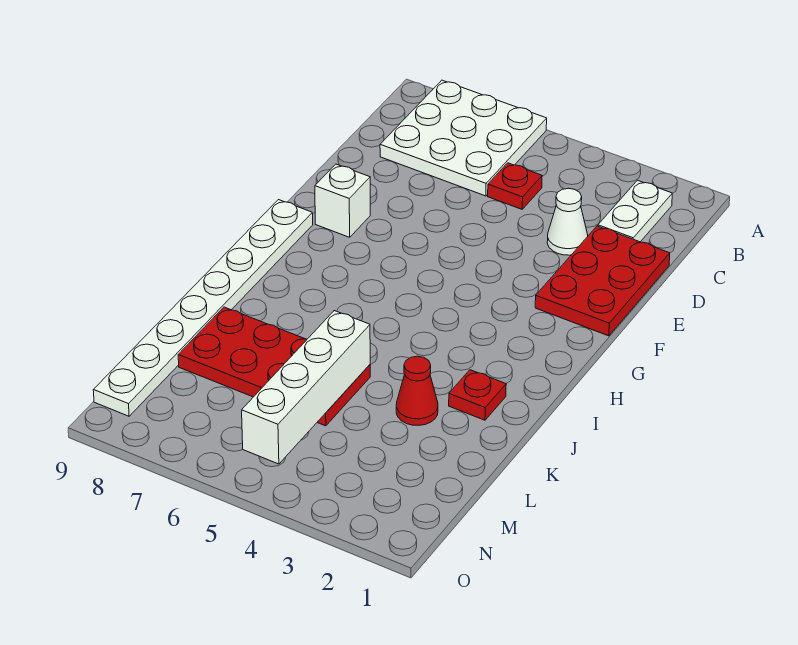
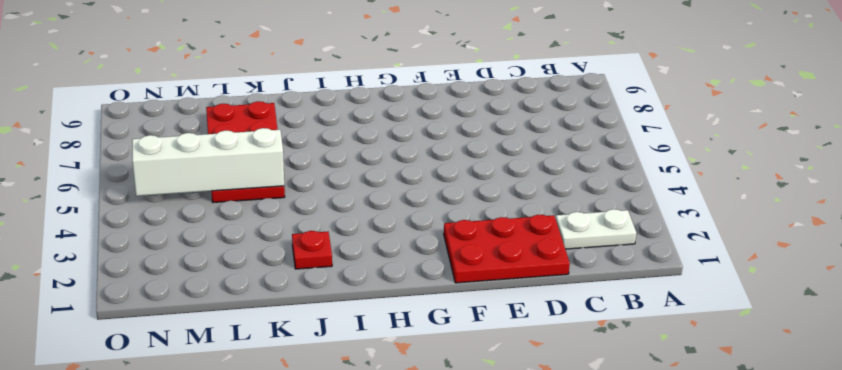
none -> white plate A6:C8 level 1
none -> red plate C5 level 1

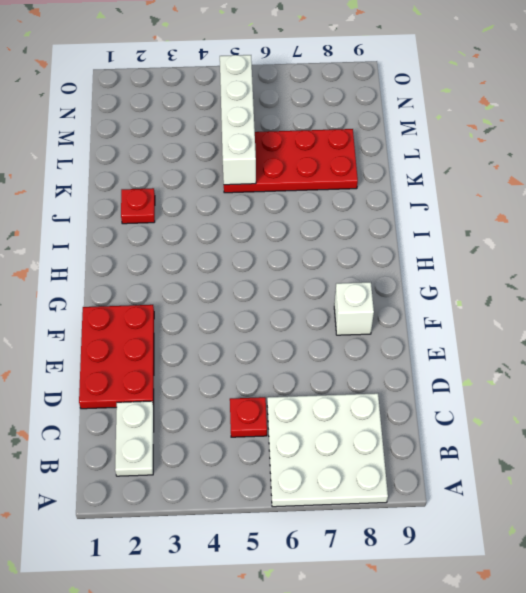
none -> white cone D3 level 1
none -> white plate G9:N9 level 1

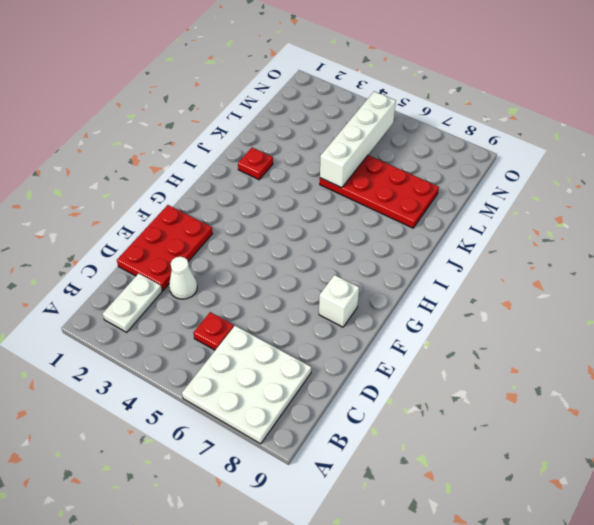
none -> white plate G9:N9 level 1
none -> red cone K3 level 1

